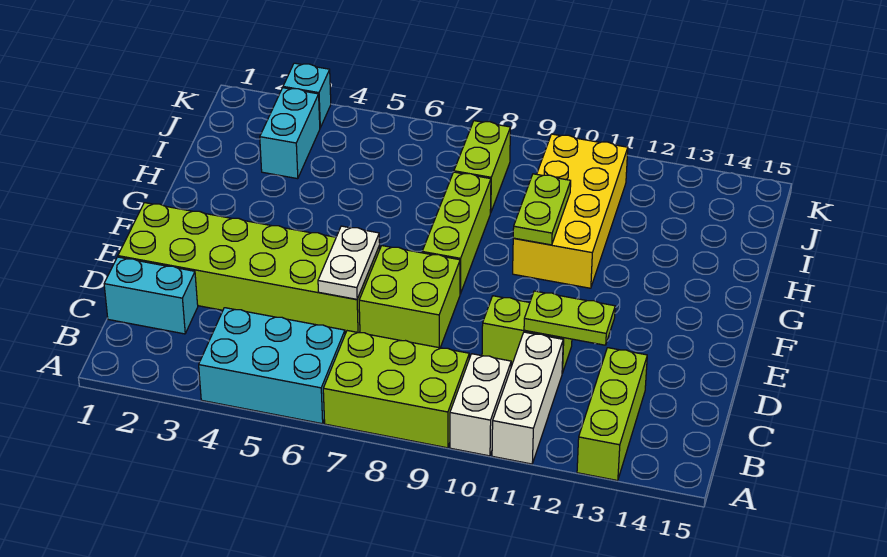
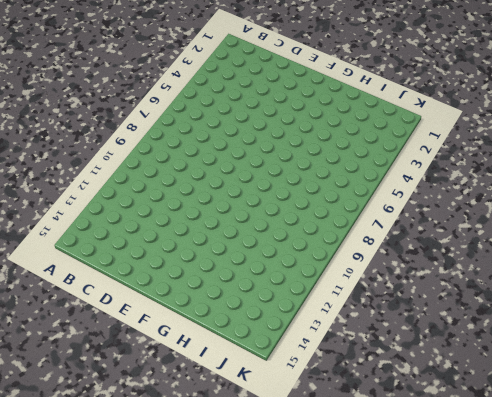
none -> cyan brick A4:B6 level 1
none -> lime brick A7:B9 level 1
none -> white brick A10:B10 level 1

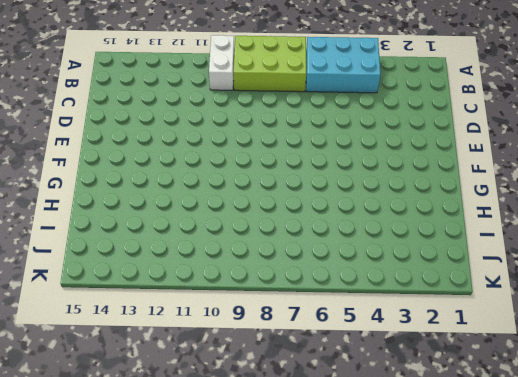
none -> white brick A11:C11 level 1
none -> lime brick A13:C13 level 1
none -> cyan brick C1:C2 level 1

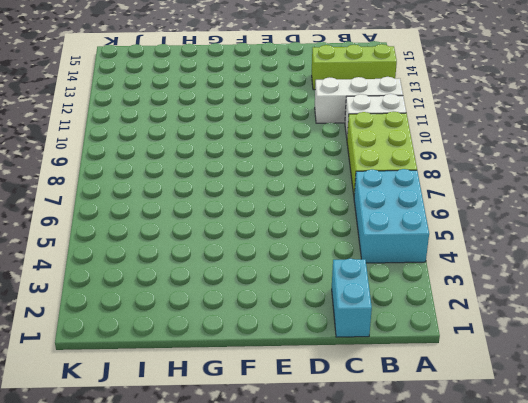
none -> lime brick D1:E6 level 1
none -> lime brick D7:E8 level 1
none -> lime brick D10:D11 level 1

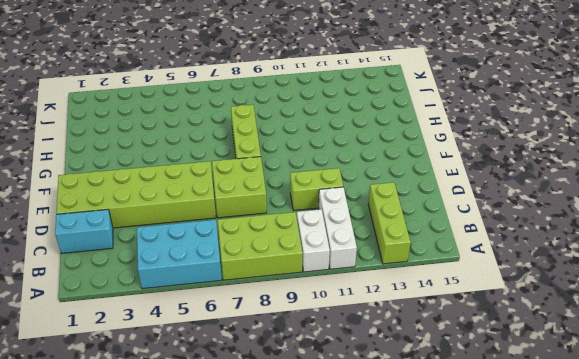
none -> yellow brick G10:J11 level 1
none -> cyan brick I3:J3 level 1
none -> lime brick I8:J8 level 1

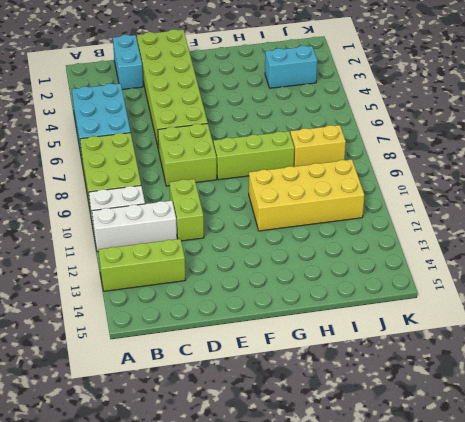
yellow brick I8:J8 level 1 -> lime brick I8:J8 level 1
none -> cyan brick K3 level 1
none -> white plate D6:E6 level 2
none -> lime plate D11:D12 level 2

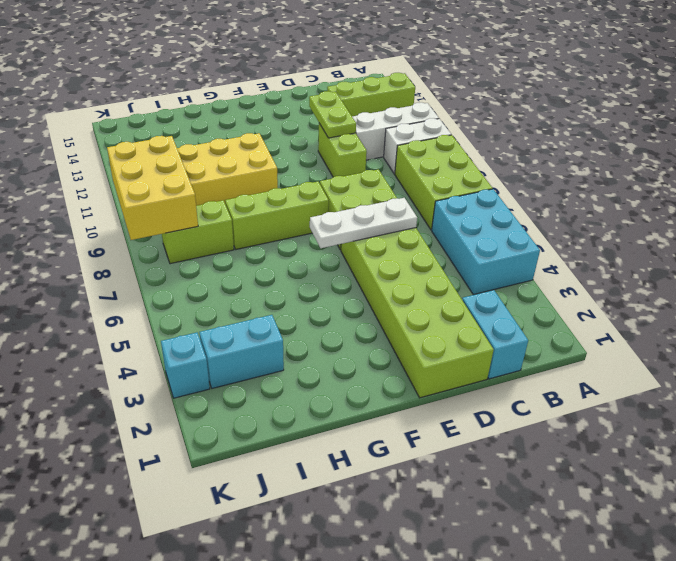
white plate D6:F6 level 2 -> white plate D6:E6 level 2
yellow brick J8:K10 level 2 -> none
none -> lime plate G10:H10 level 2

